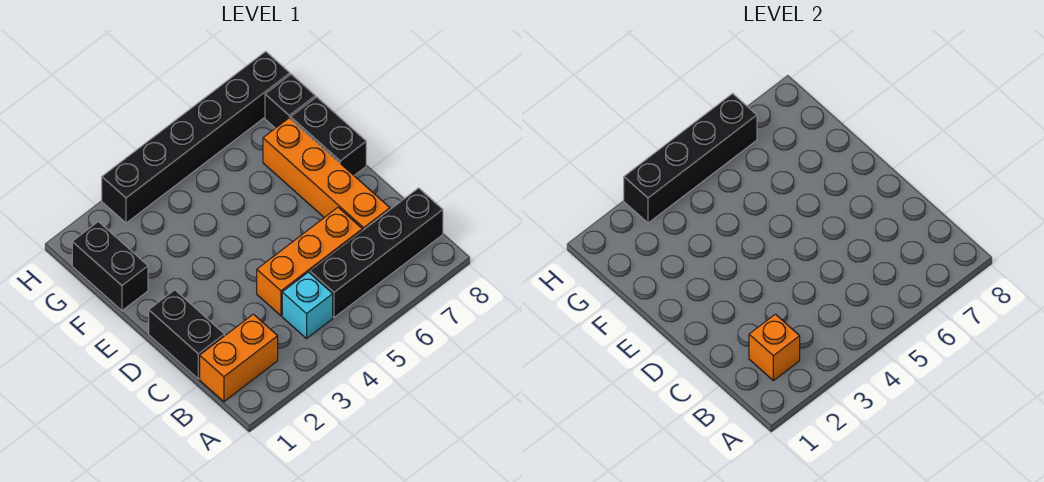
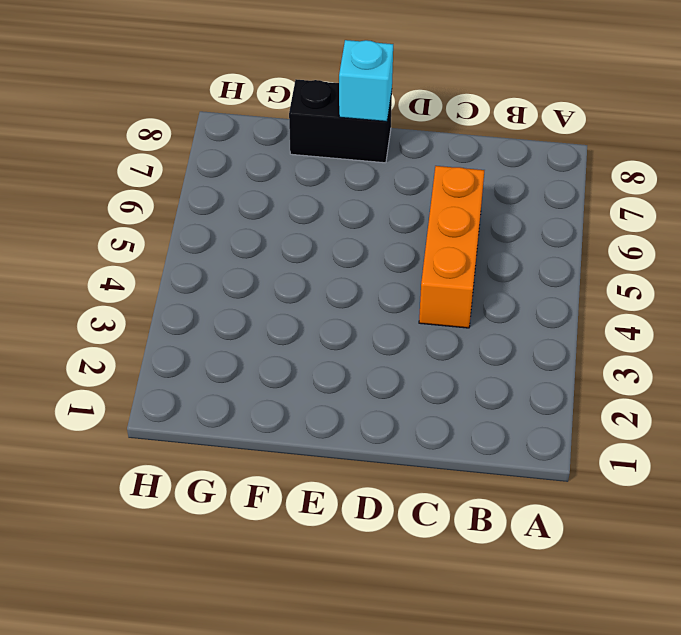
cyan brick E8 level 2 -> cyan brick B4 level 1
none -> orange brick B1:B2 level 1
none -> black brick B5:B8 level 1
none -> black brick C1:D1 level 1

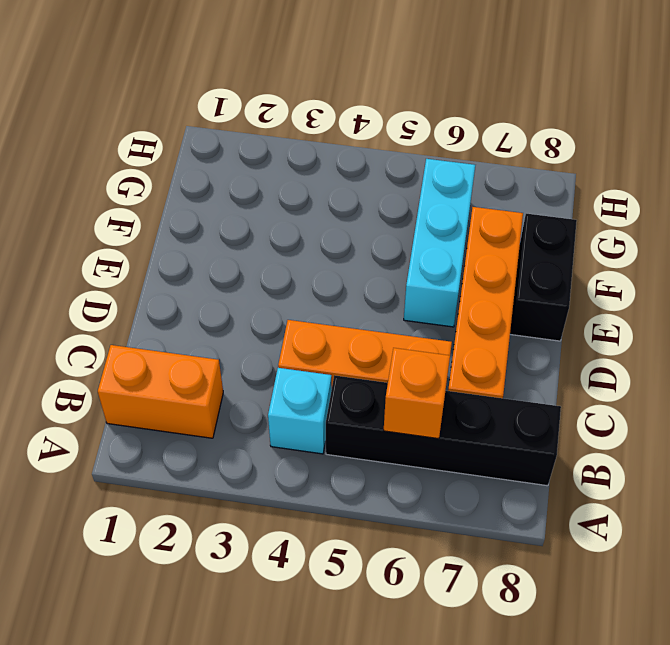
orange brick B6 level 2 -> orange brick B2 level 2
cyan brick E6:G6 level 1 -> none
none -> black brick C1:D1 level 1
none -> black brick F1:G1 level 1
none -> black brick G8 level 1

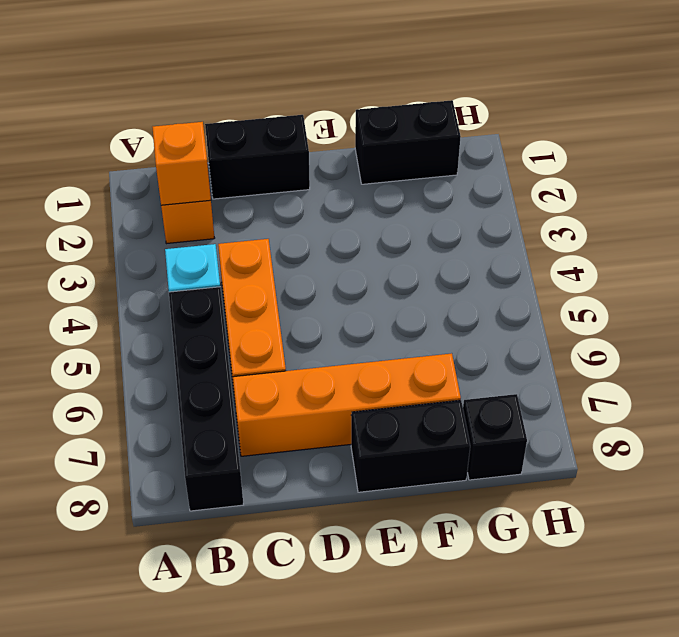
none -> black brick H3:H8 level 1
none -> black brick H3:H6 level 2

